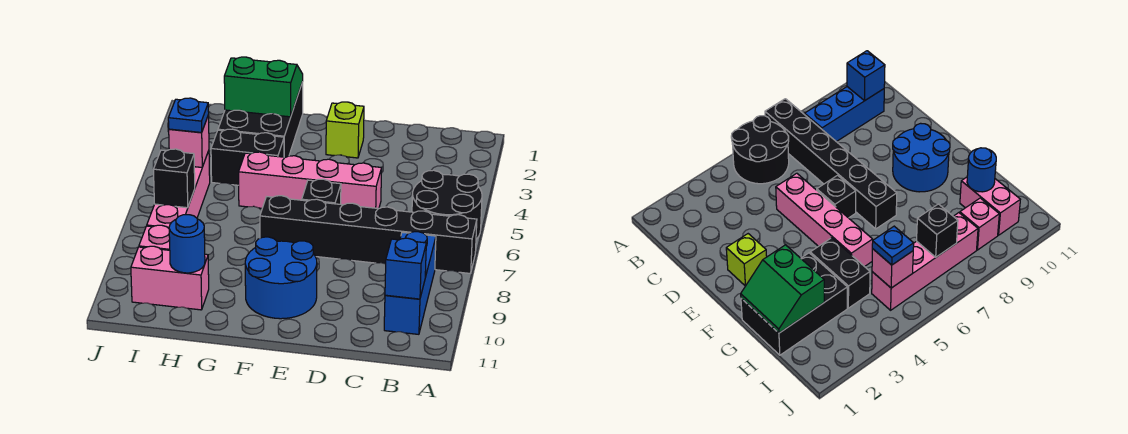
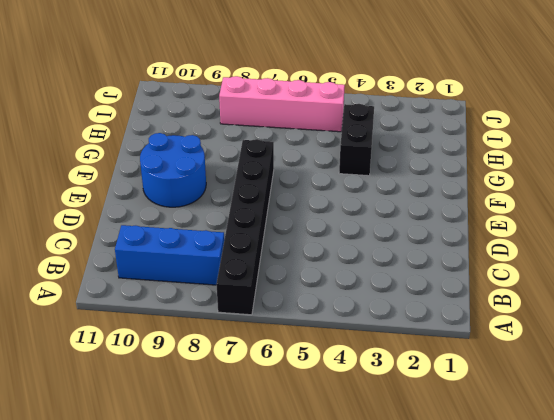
none -> black round brick A5:B6 level 1
none -> pink brick D5:G5 level 1
none -> lime brick E2 level 1

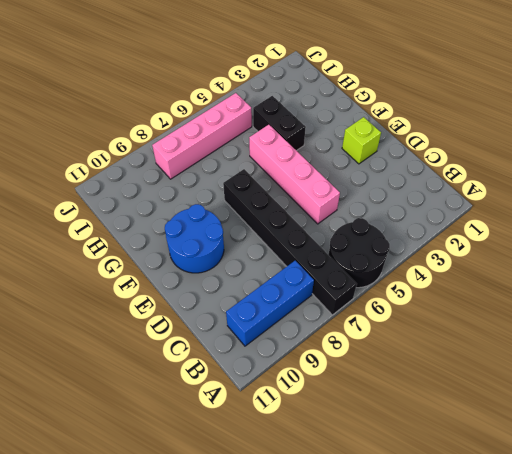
none -> black brick E6 level 1
none -> black brick G1:H3 level 1
none -> pink brick H10:I10 level 1

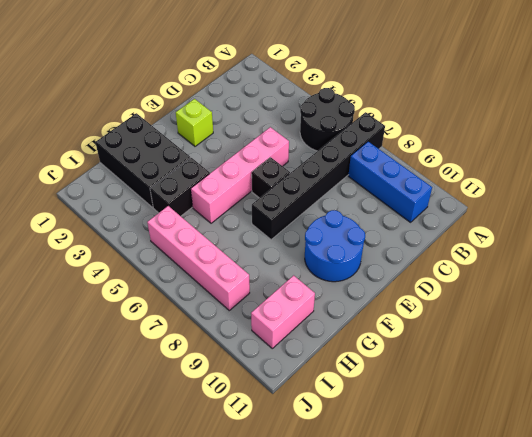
none -> pink brick I9 level 1
none -> blue brick B10 level 2
none -> green slope G1:H2 level 2 top 2

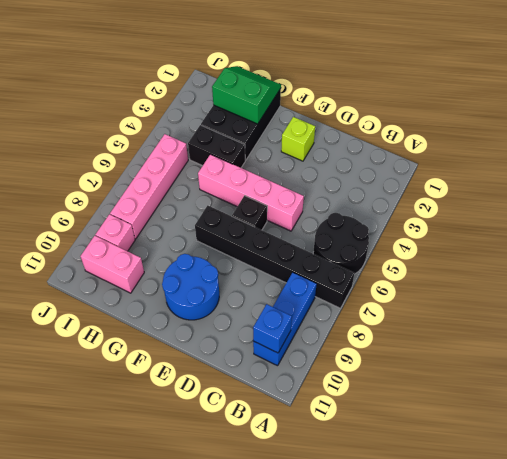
none -> blue round brick H10 level 2
none -> pink brick I5 level 2
none -> black brick I7 level 2

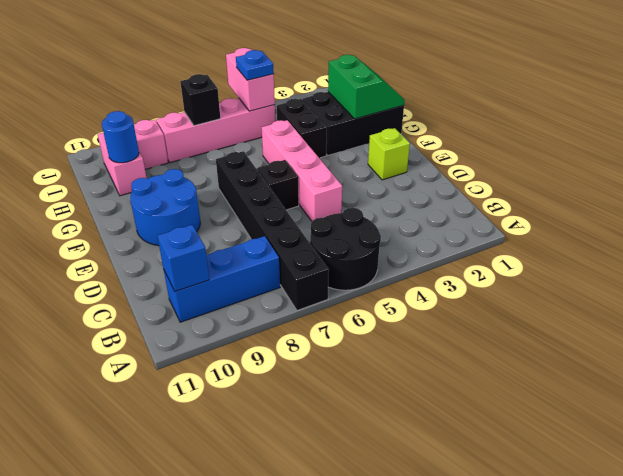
pink brick I5:J5 level 2 -> pink brick I5 level 2

